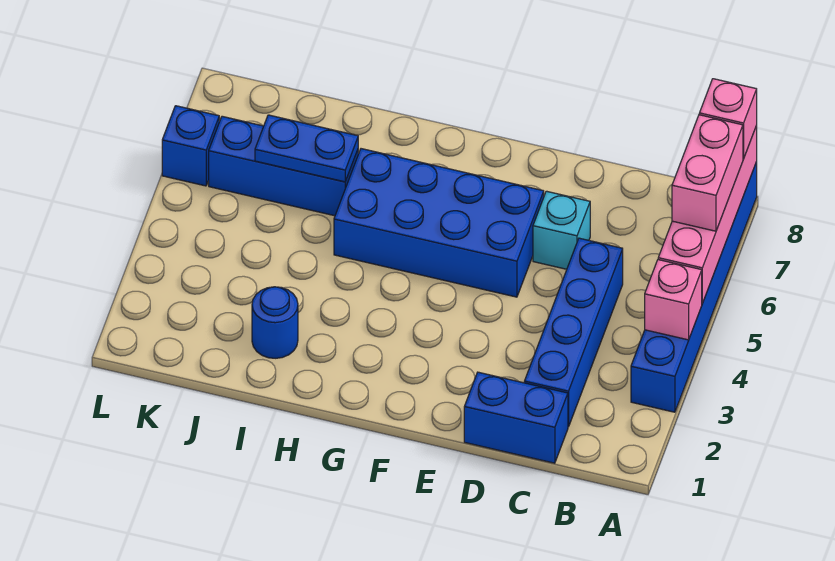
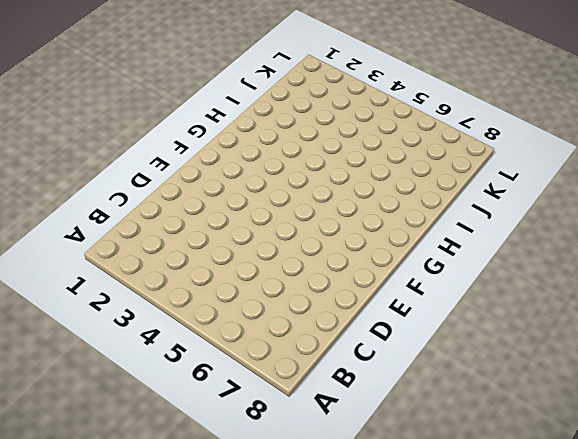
none -> blue brick A3:A8 level 1
none -> blue brick C1:D1 level 1
none -> blue brick C2:C5 level 1

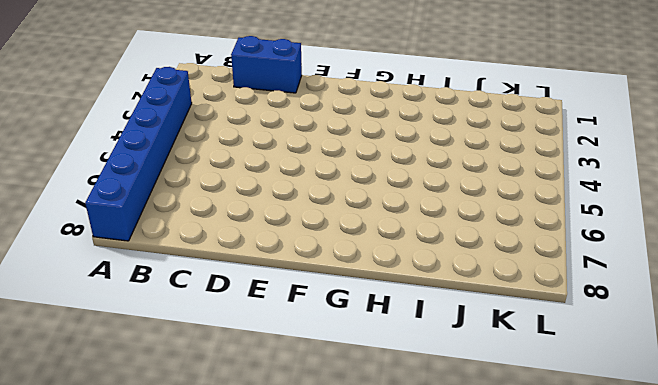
none -> blue brick C2:C5 level 1
none -> cyan brick D6 level 1
none -> blue brick E5:H6 level 1

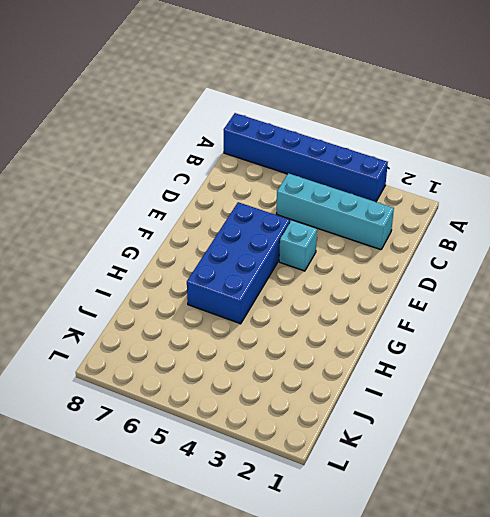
cyan brick C2:C5 level 1 -> blue brick C2:C5 level 1
cyan brick E4 level 1 -> cyan brick D6 level 1
none -> blue brick C1:D1 level 1
none -> blue round brick I2 level 1
none -> blue brick I6:K6 level 1

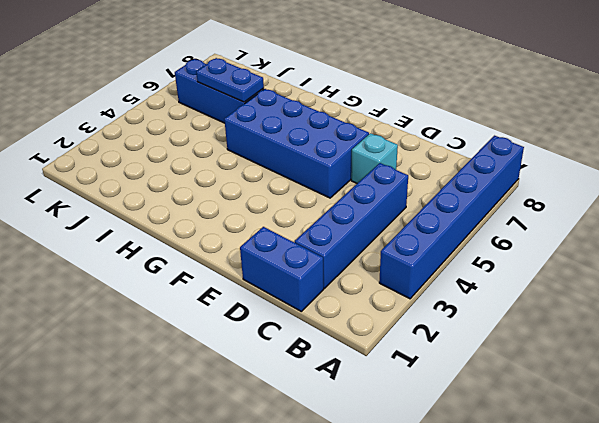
none -> blue round brick I2 level 1
none -> blue brick L6 level 1
none -> pink brick A4 level 2

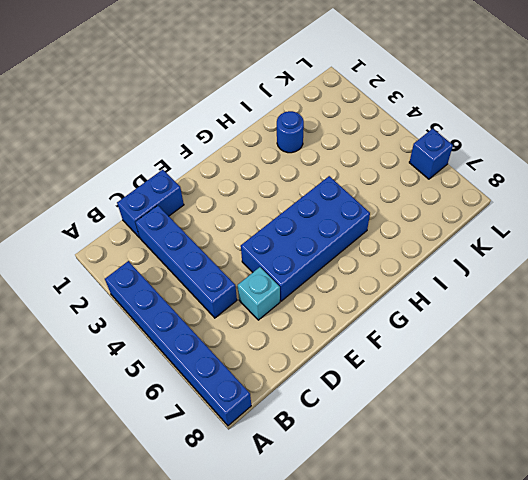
none -> blue brick I6:K6 level 1
none -> pink brick A4 level 2
none -> pink brick A5:A8 level 2

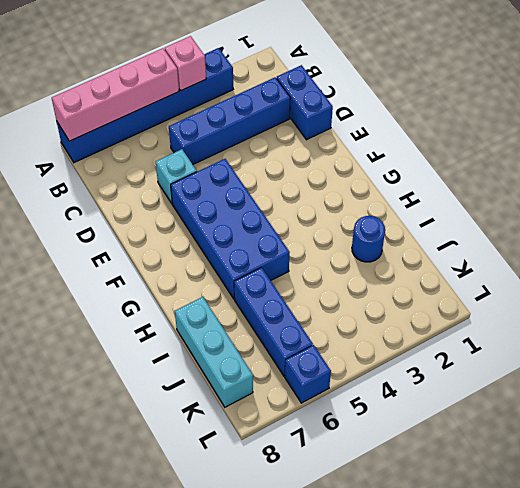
cyan brick I8:K8 level 1 -> none
none -> blue plate I6:J6 level 2
none -> pink brick A6:A7 level 3
none -> pink brick A8 level 3

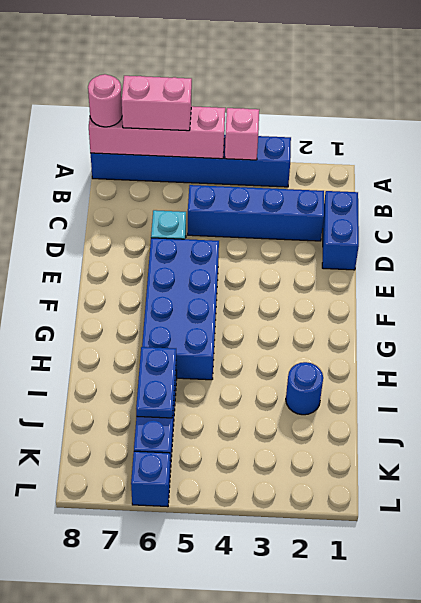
pink round brick A8 level 3 -> pink brick A8 level 3

